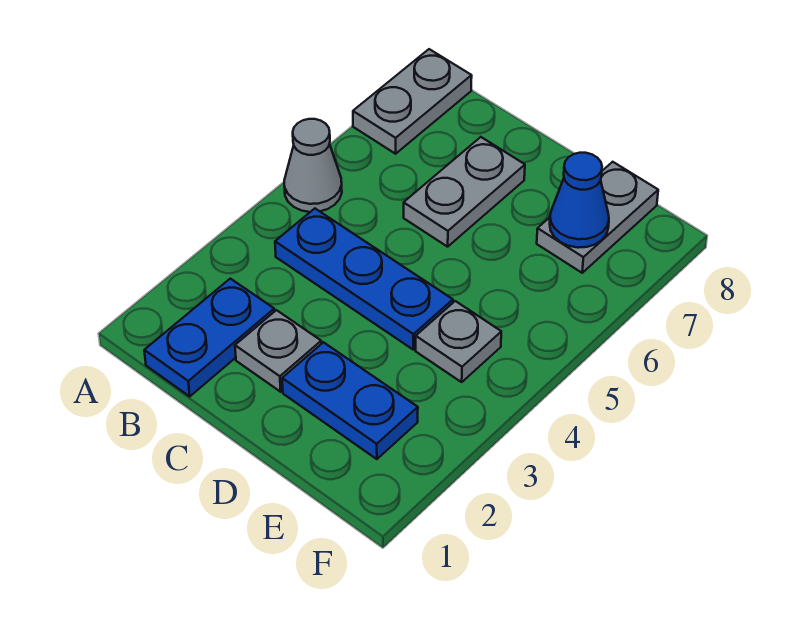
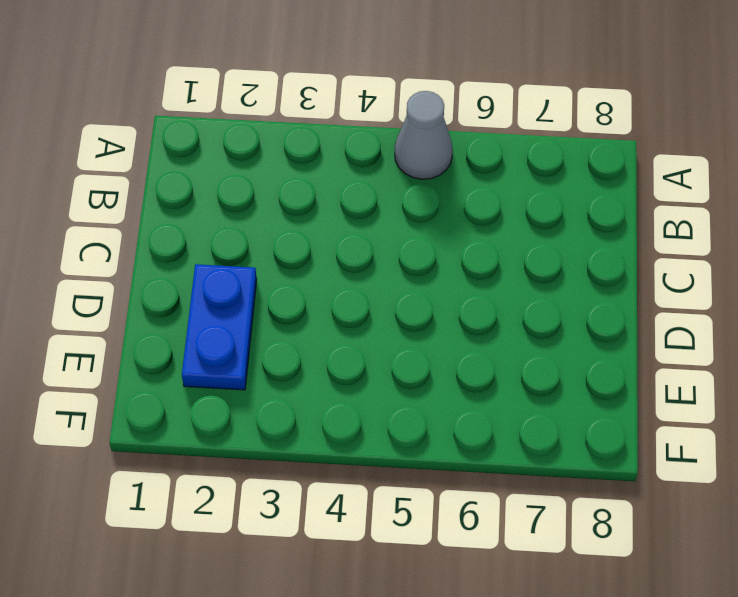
none -> grey plate A7:A8 level 1
none -> blue plate B1:B2 level 1

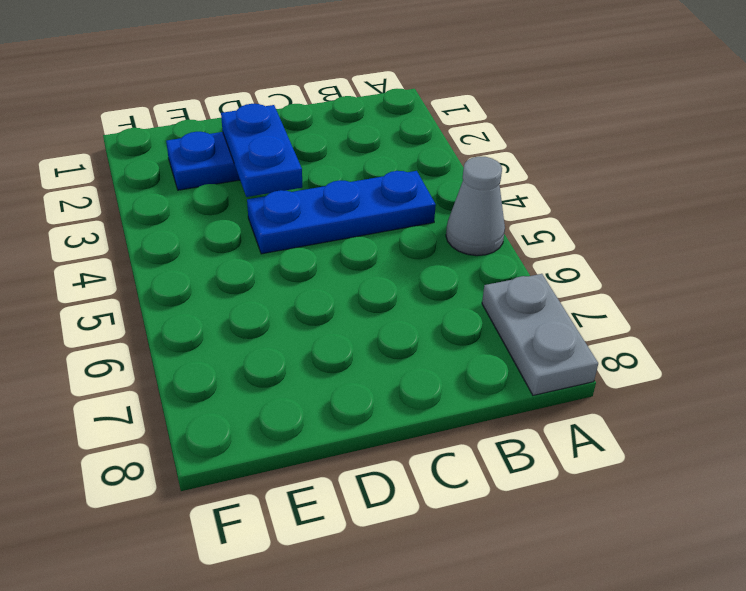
blue plate D2:D3 level 2 -> blue plate B1:B2 level 1
none -> grey plate C2 level 1
none -> grey plate C6:C7 level 1

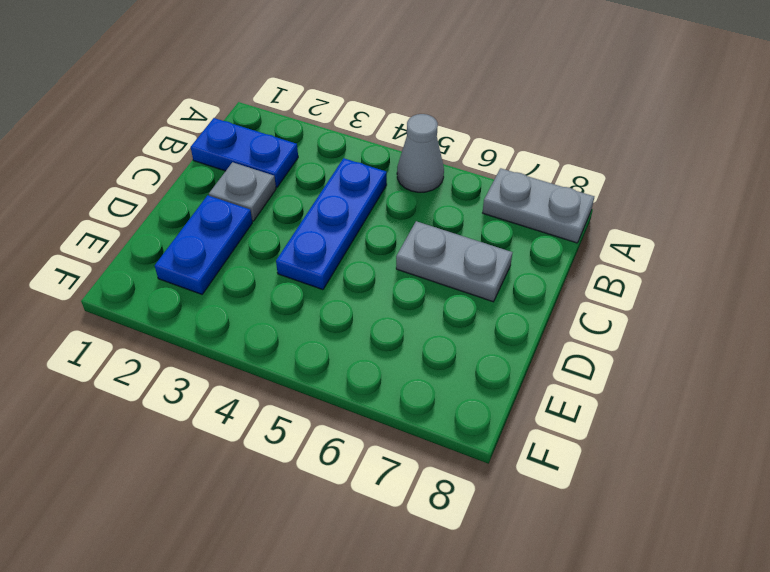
none -> grey plate E4 level 1
none -> grey plate E7:E8 level 1

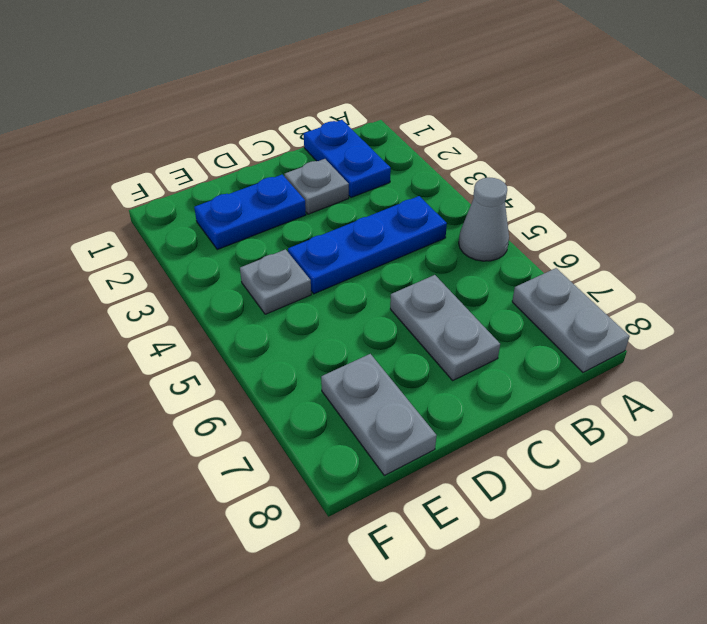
none -> blue cone E7 level 2

